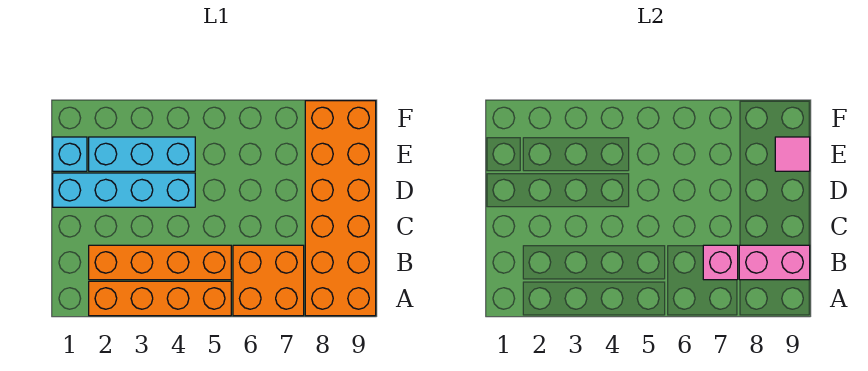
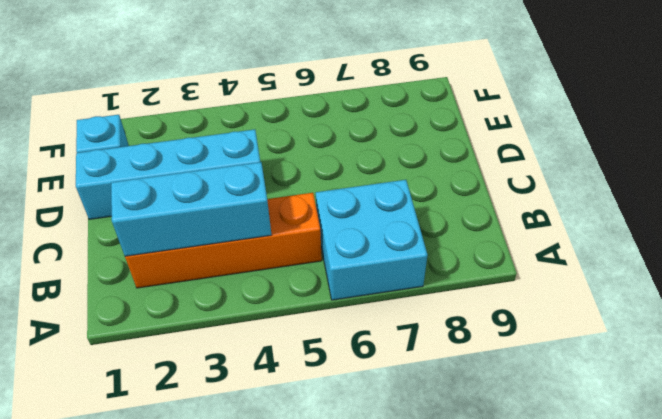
cyan brick A6:B7 level 1 -> orange brick A6:B7 level 1
cyan brick B2:B4 level 2 -> cyan brick E2:E4 level 1
none -> orange brick A2:A5 level 1
none -> orange brick A8:F9 level 1

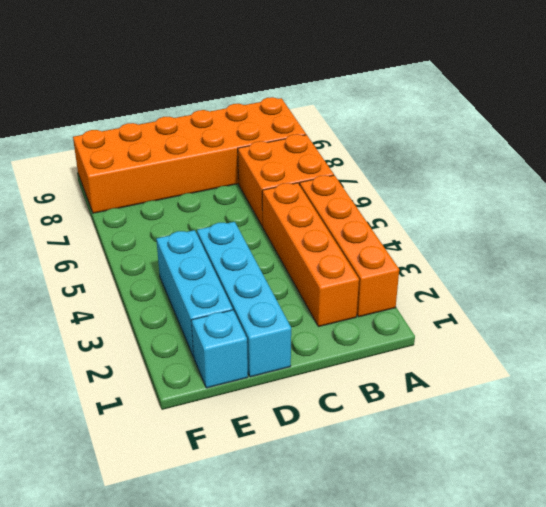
none -> pink brick B7 level 2
none -> pink brick B8:B9 level 2

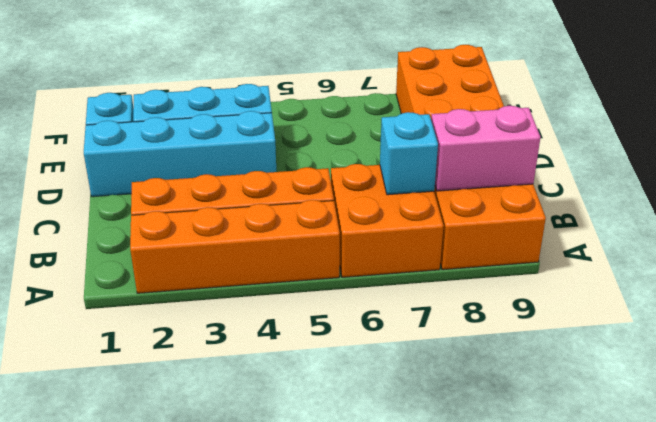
cyan brick B7 level 2 -> pink brick B7 level 2
none -> pink tile E9 level 2

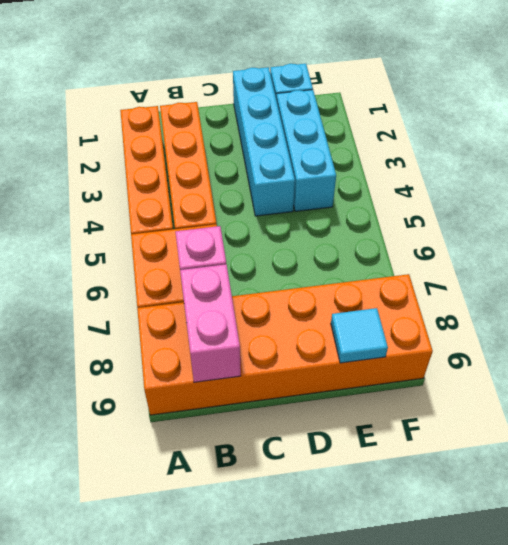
cyan tile E9 level 2 -> pink tile E9 level 2

